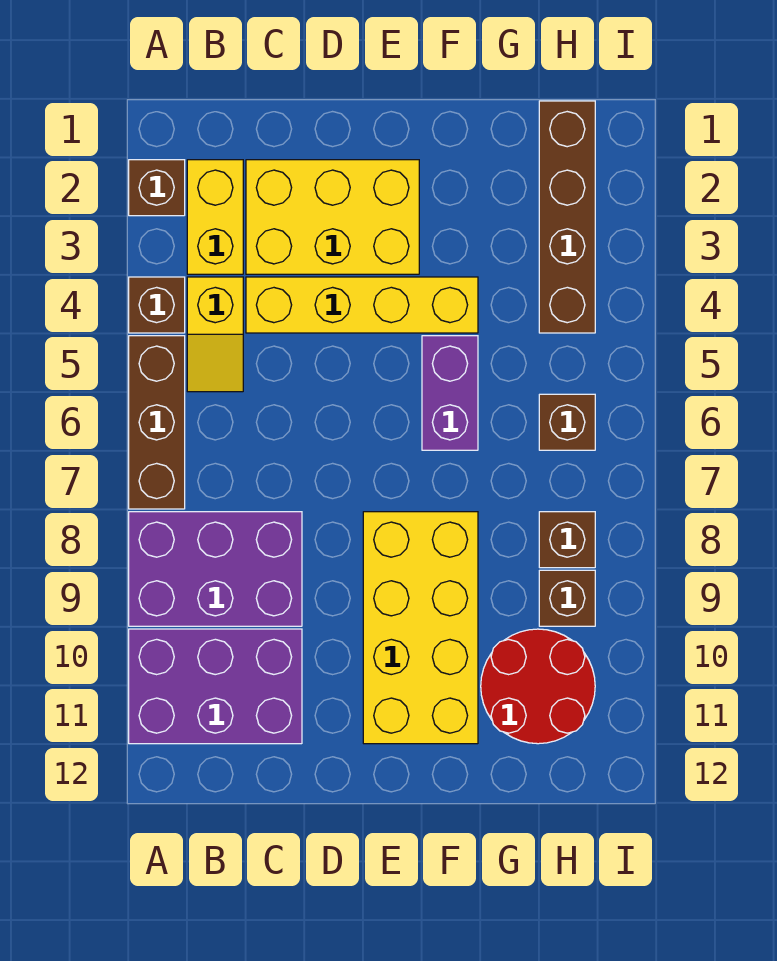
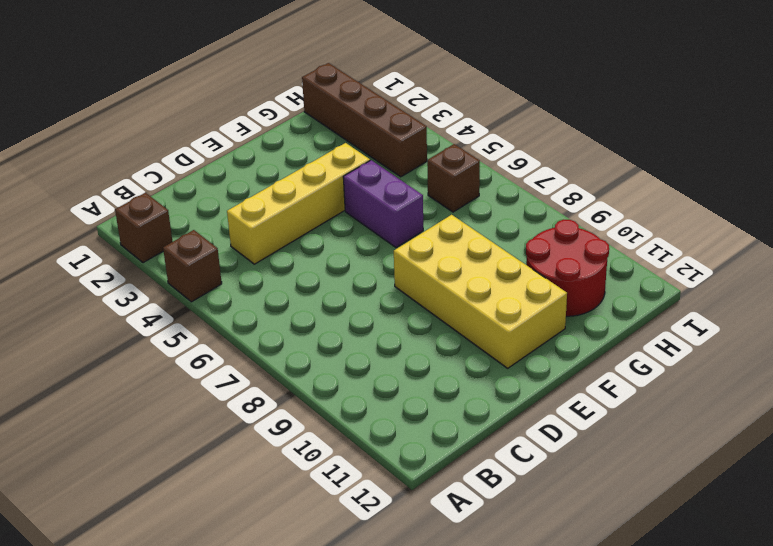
none -> brown brick A5:A7 level 1
none -> purple brick A8:C9 level 1
none -> purple brick A10:C11 level 1

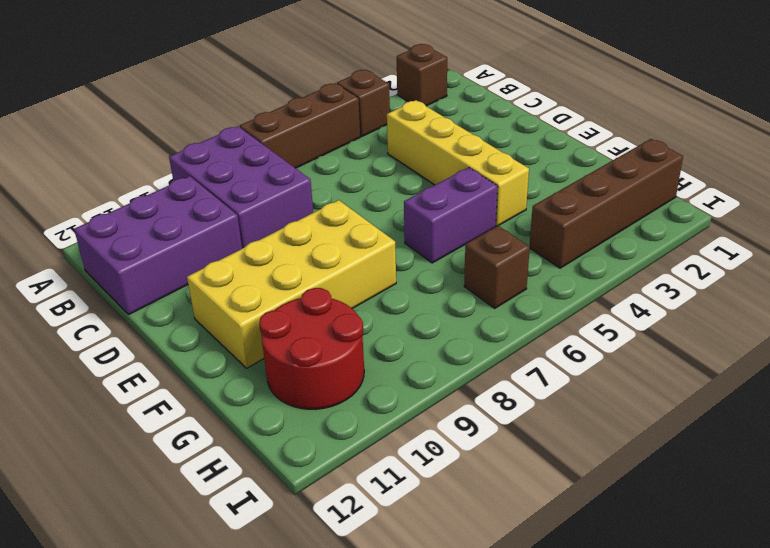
purple brick B10:C12 level 1 -> purple brick A10:C11 level 1
none -> yellow brick B2:B3 level 1
none -> yellow slope B4:B5 level 1 top 4
none -> yellow brick C2:E3 level 1

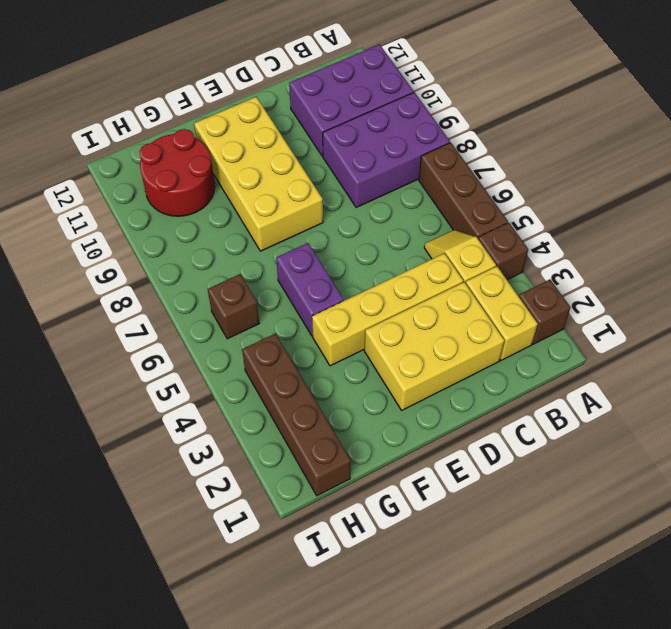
none -> brown brick H8 level 1
none -> brown brick H9 level 1

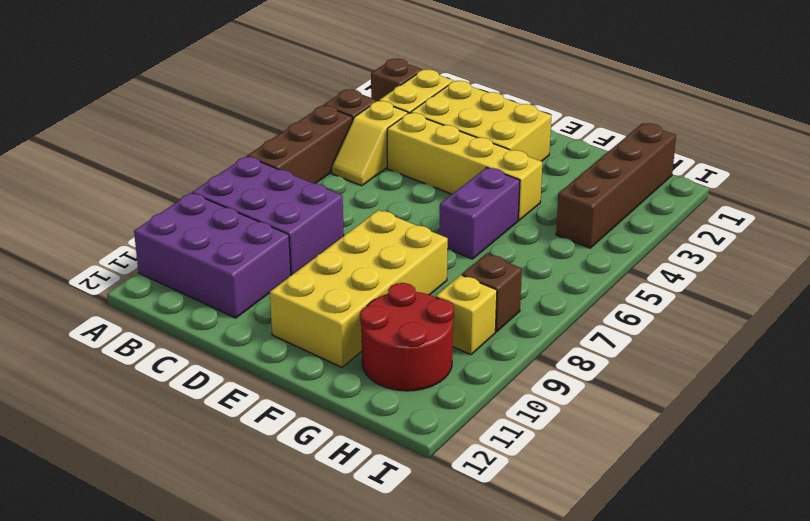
yellow brick H9 level 1 -> brown brick H9 level 1
none -> brown brick H6 level 1

